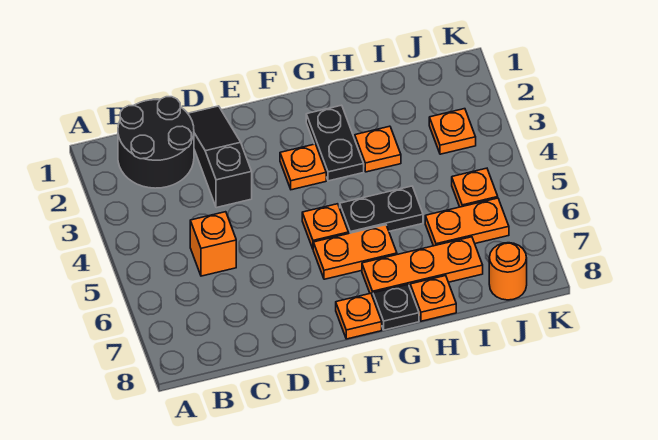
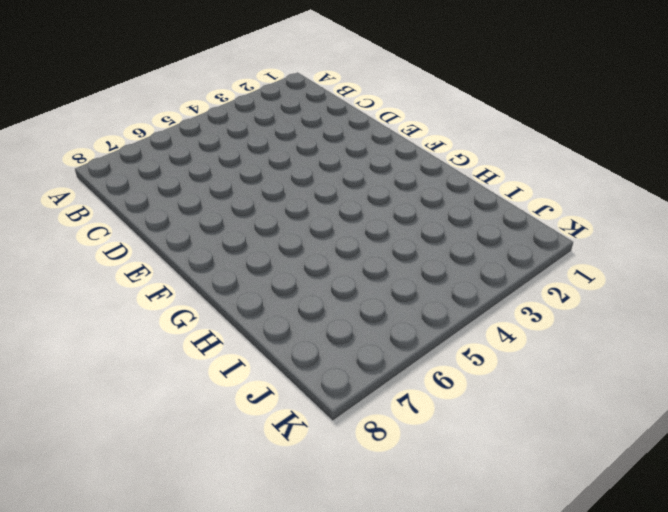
none -> black round brick B1:C2 level 1
none -> orange brick C5 level 1
none -> black slope D1:D3 level 1 top 3

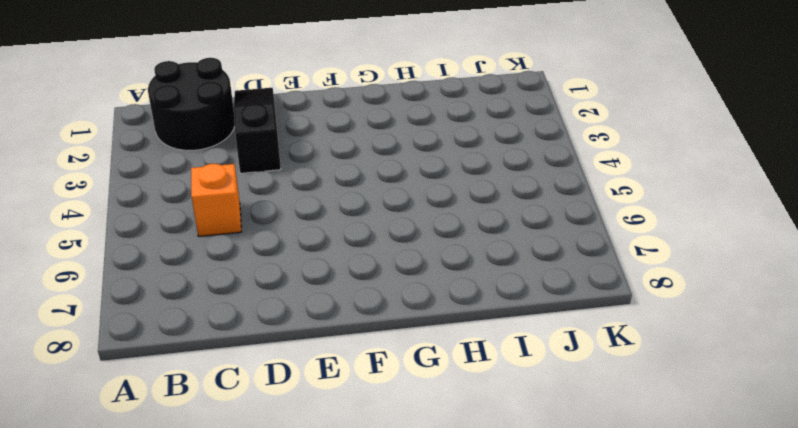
none -> orange plate F3 level 1
none -> orange plate F5 level 1
none -> orange plate F6:G6 level 1

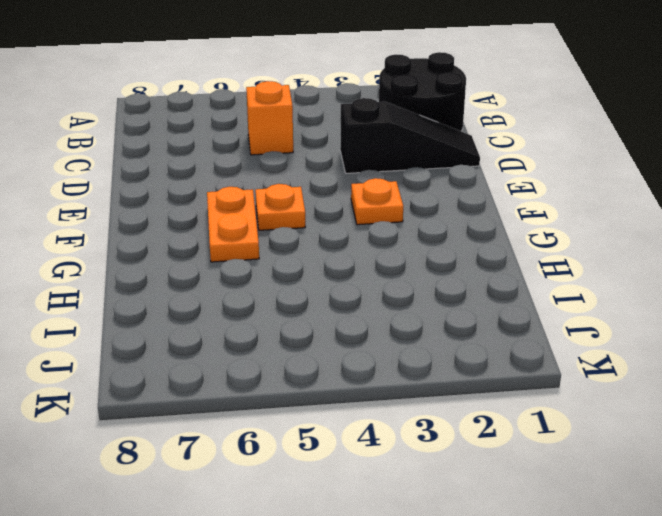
none -> orange plate F8 level 1
none -> black plate G2:G3 level 1
none -> black plate G5:H5 level 1

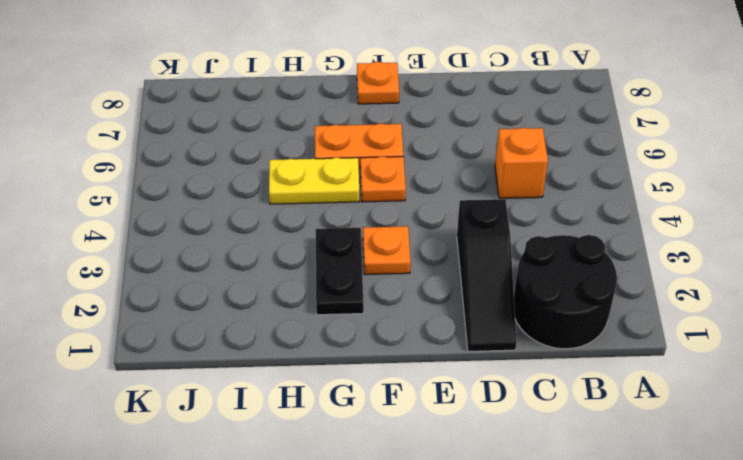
yellow plate G5:H5 level 1 -> black plate G5:H5 level 1
none -> orange plate G7:I7 level 1
none -> black plate G8 level 1
none -> orange plate H3 level 1

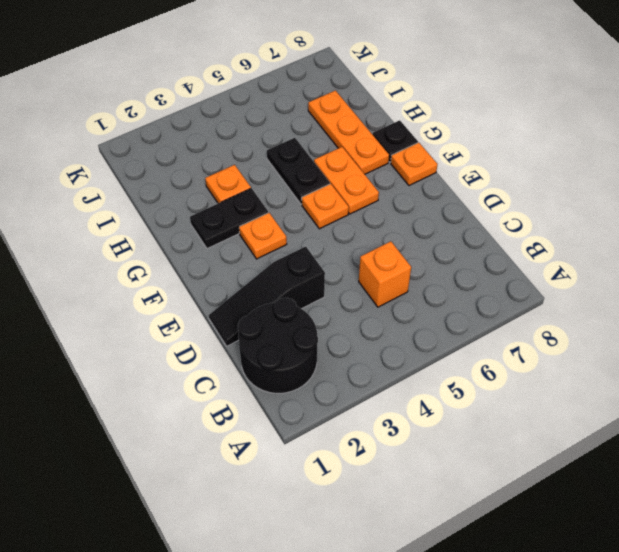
none -> orange plate H8 level 1
none -> orange plate I6:J6 level 1
none -> orange plate J3 level 1

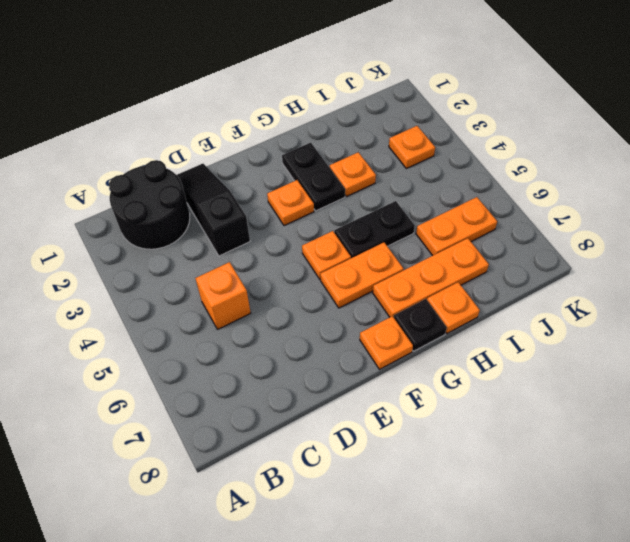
none -> orange plate J5 level 1
none -> orange round brick J8 level 1

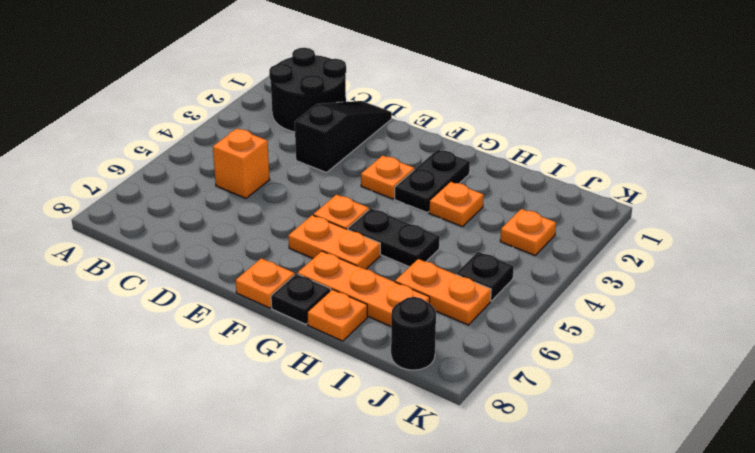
black plate J5 level 1 -> orange plate J5 level 1
black round brick J8 level 1 -> orange round brick J8 level 1

